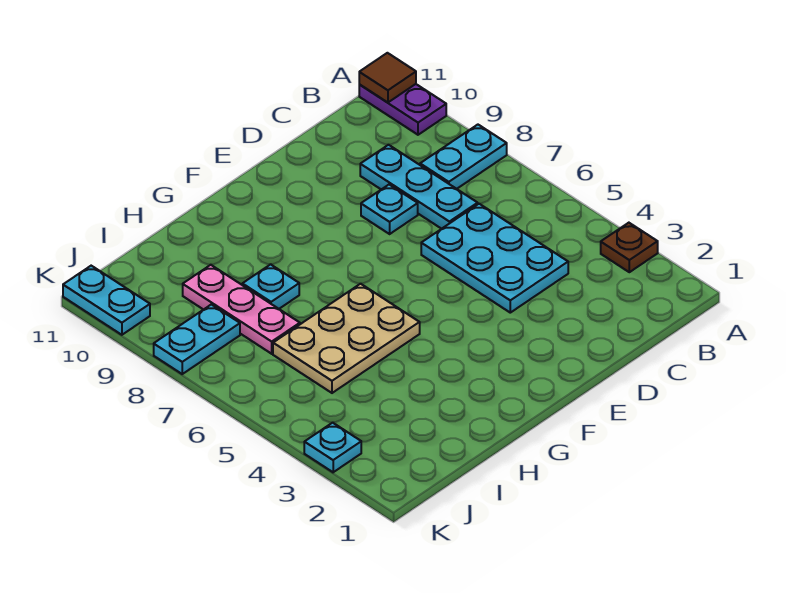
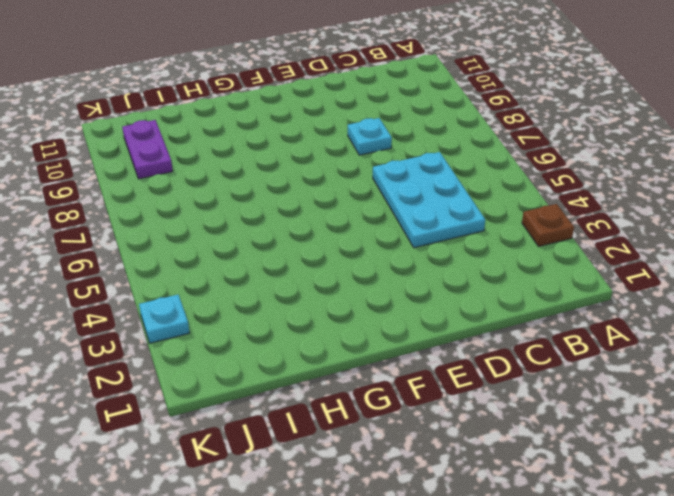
purple plate J9:J10 level 1 -> purple plate A10:A11 level 1
none -> cyan plate A8:B8 level 1
none -> cyan plate C7:C9 level 1
none -> tan plate G5:I6 level 1

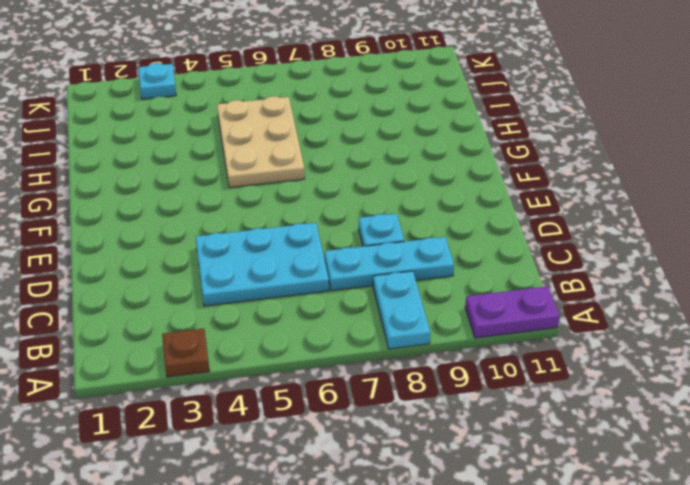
none -> cyan plate H8 level 1
none -> pink plate I7:I9 level 1
none -> cyan plate J8:K8 level 1

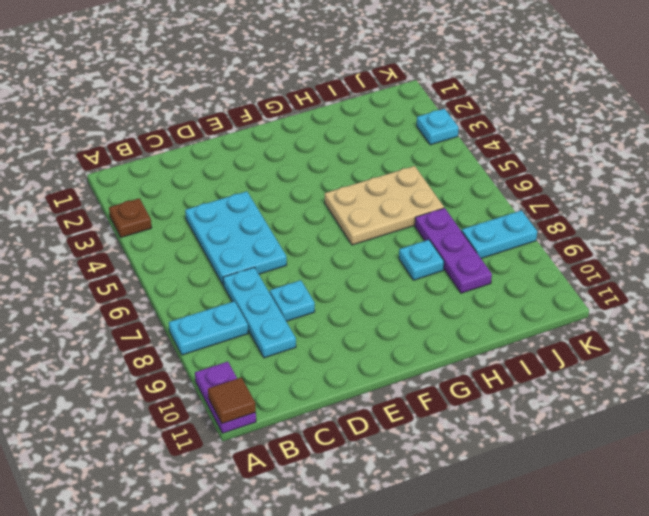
purple plate I7:I9 level 1 -> pink plate I7:I9 level 1
none -> cyan plate K10:K11 level 1

